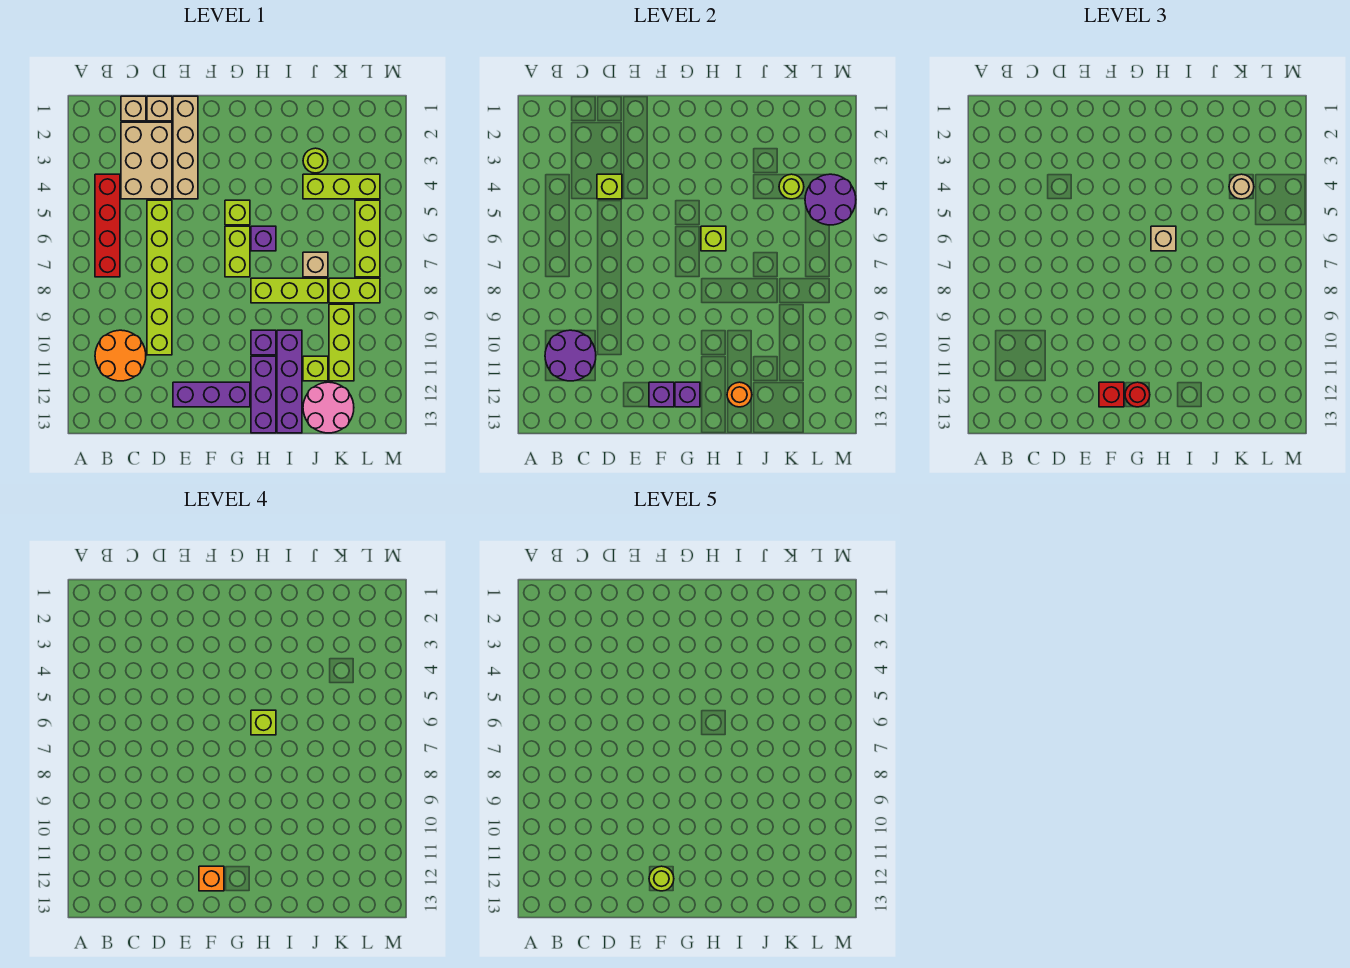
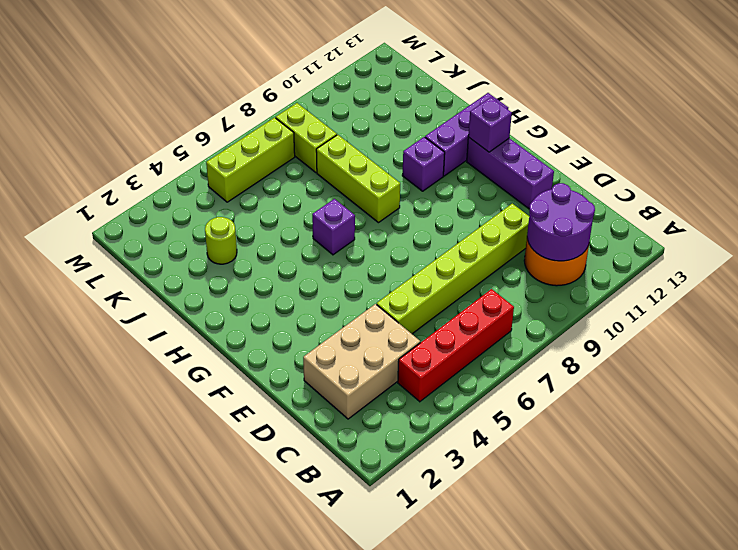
none -> tan brick C1 level 1
none -> tan brick D1 level 1
none -> tan brick E1:E4 level 1
none -> lime brick G5 level 1

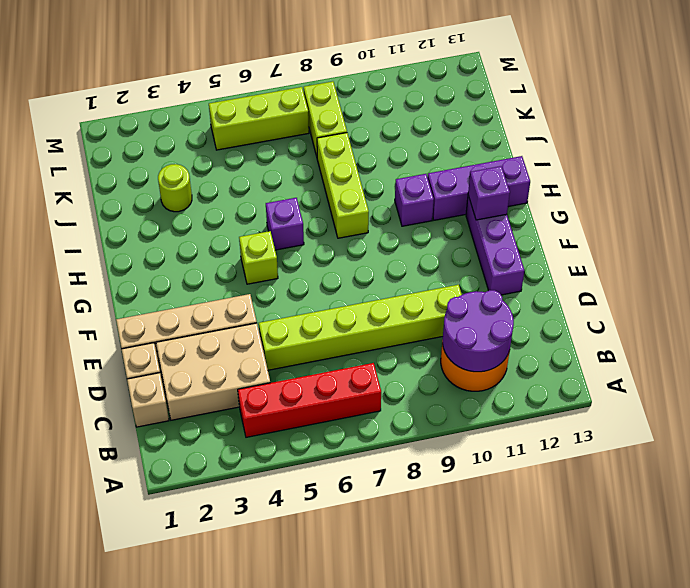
none -> lime brick G6:G7 level 1
none -> purple brick I10:I13 level 1
none -> lime brick J4:L4 level 1
none -> tan brick J7 level 1

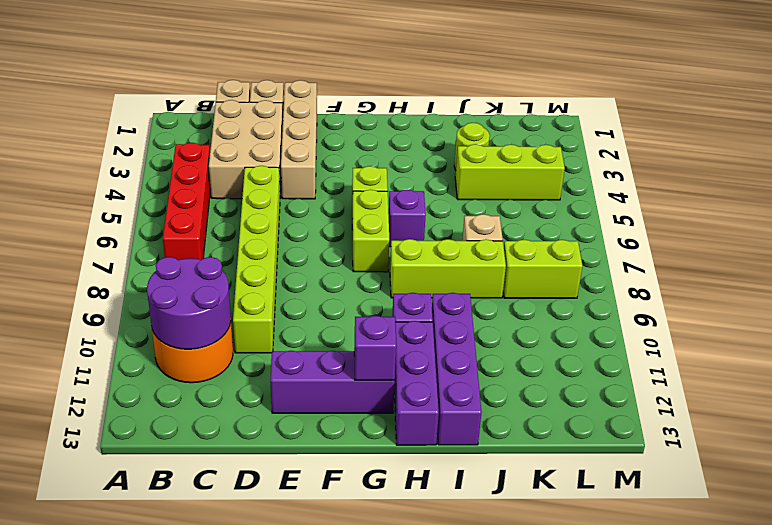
none -> lime brick J11 level 1
none -> pink round brick J12:K13 level 1
none -> lime brick K9:K11 level 1
none -> lime brick L5:L7 level 1

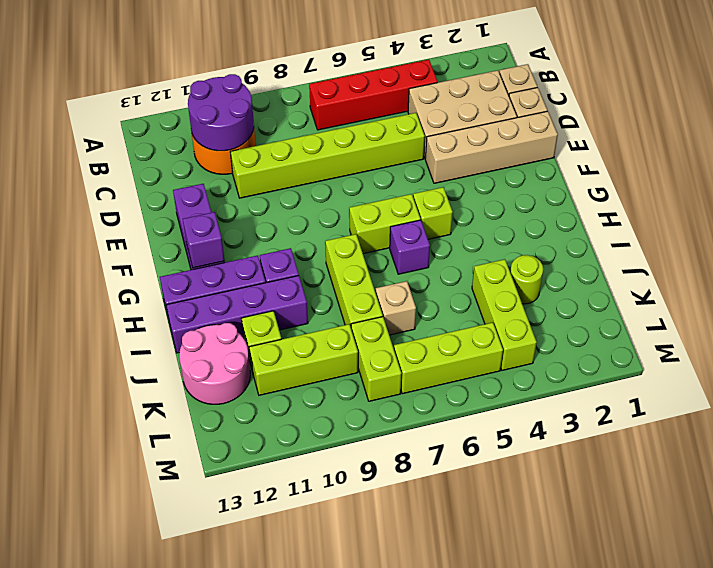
none -> lime brick D4 level 2
none -> purple brick F12 level 2
none -> lime brick H6 level 2
none -> orange round brick I12 level 2

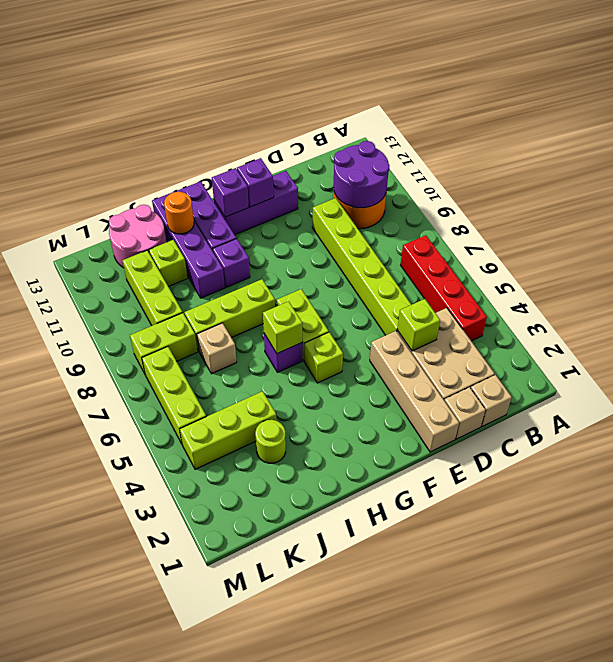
none -> lime round brick K4 level 2
none -> purple round brick L4:M5 level 2
none -> red brick F12 level 3
none -> red round brick G12 level 3

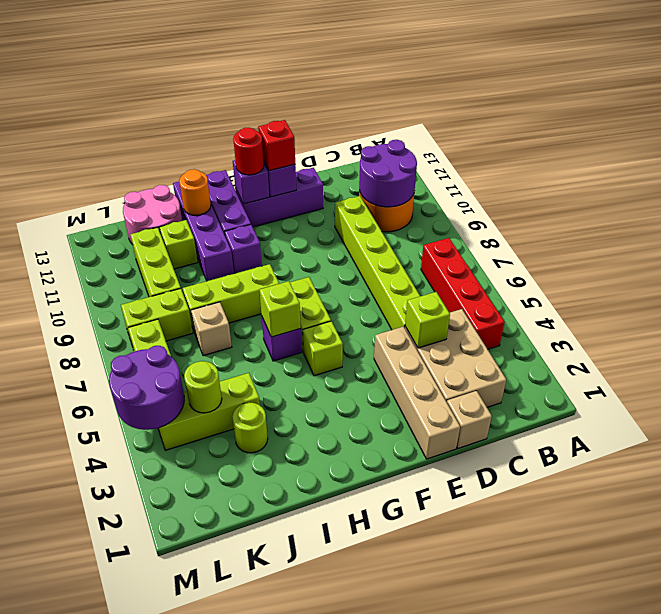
none -> tan brick C1 level 1
none -> tan brick H6 level 3
none -> tan round brick K4 level 3
none -> orange brick F12 level 4

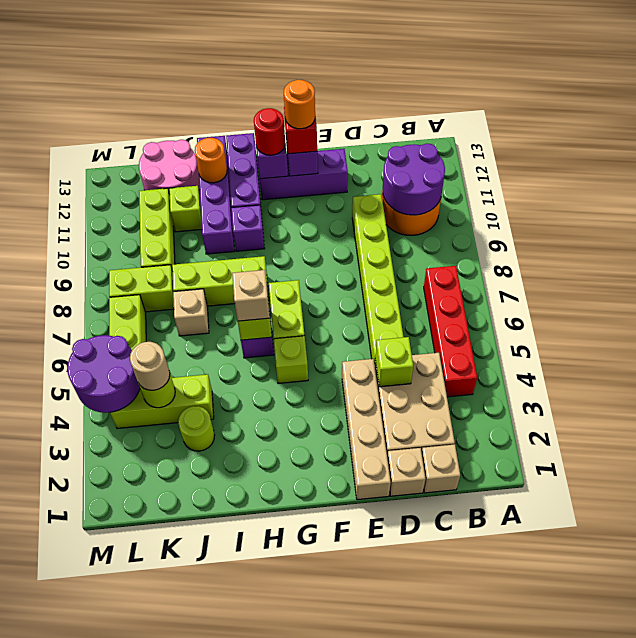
orange round brick F12 level 4 -> orange brick F12 level 4
none -> lime brick H6 level 4
none -> lime round brick F12 level 5

